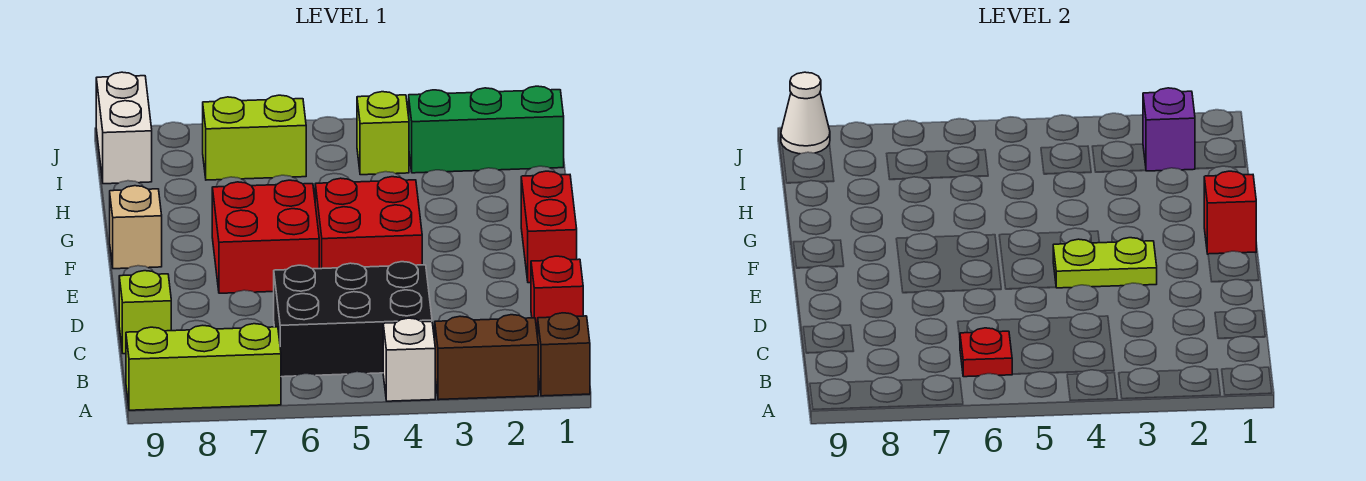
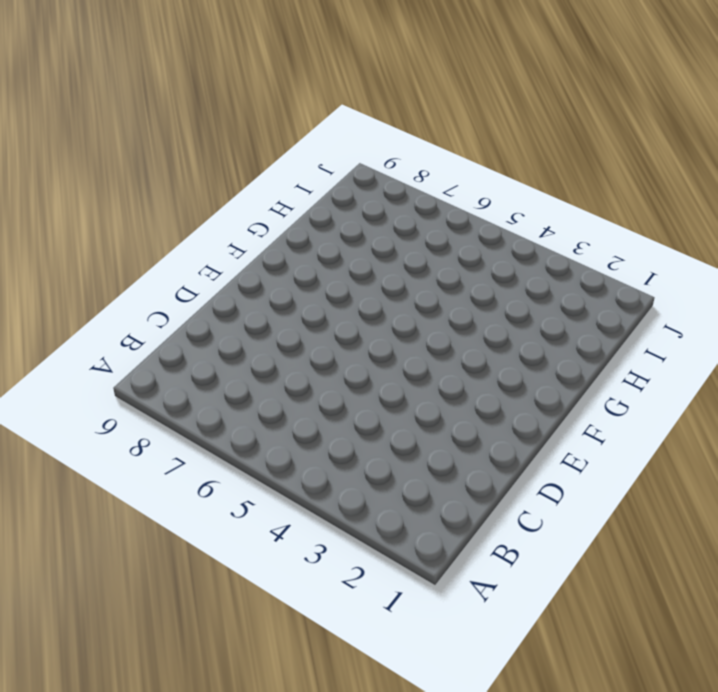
none -> brown brick A1 level 1
none -> brown brick A2:A3 level 1
none -> white brick A4 level 1

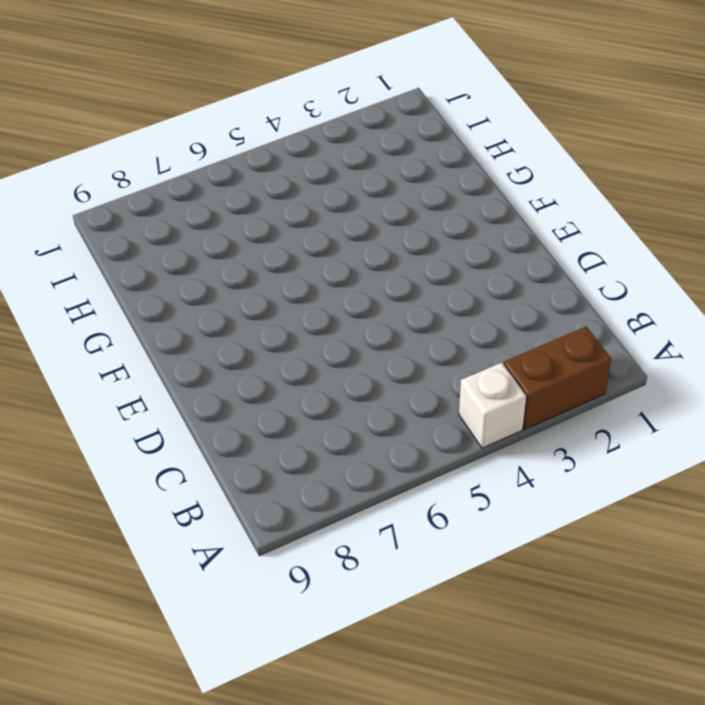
none -> brown brick A1 level 1
none -> lime brick A7:A9 level 1
none -> black brick B4:C6 level 1

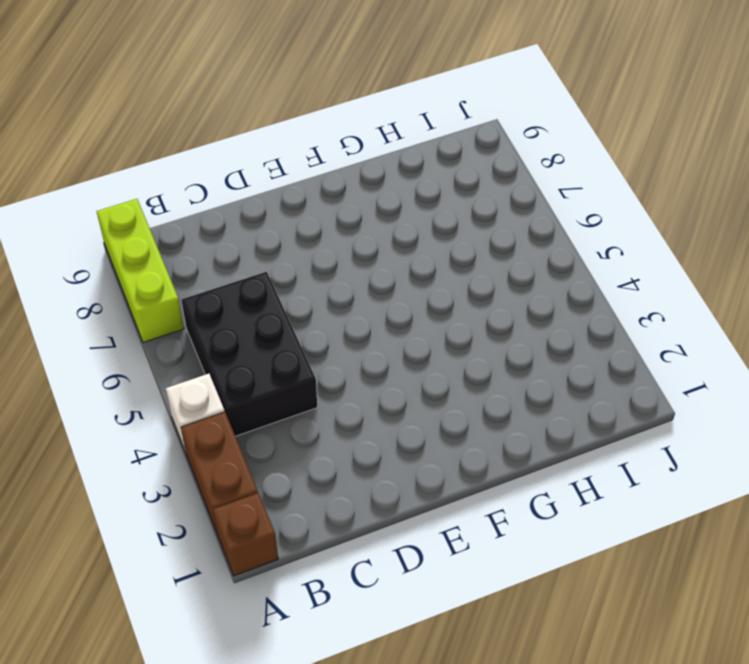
none -> red brick C1 level 1
none -> lime brick C9 level 1
none -> red brick E1:F1 level 1

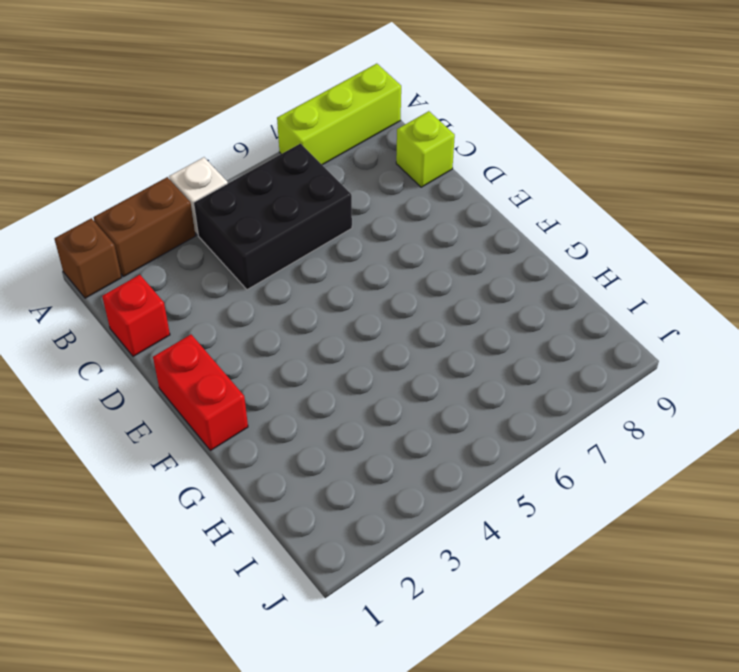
none -> red brick E4:F5 level 1
none -> red brick E6:F7 level 1
none -> tan brick F9 level 1

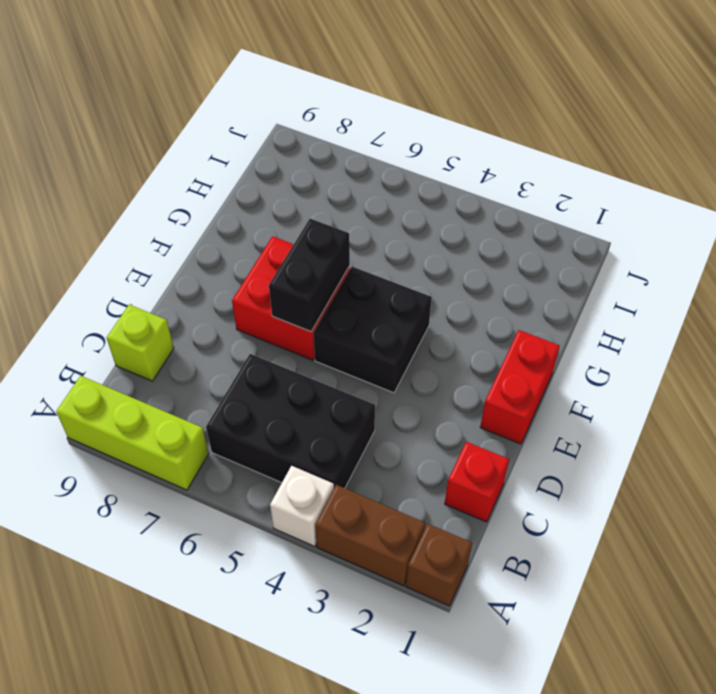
black brick E4:F5 level 1 -> red brick E4:F5 level 1
black brick E6:F6 level 2 -> none
none -> tan brick F9 level 1
none -> green brick I1:I3 level 1
none -> lime brick I4 level 1

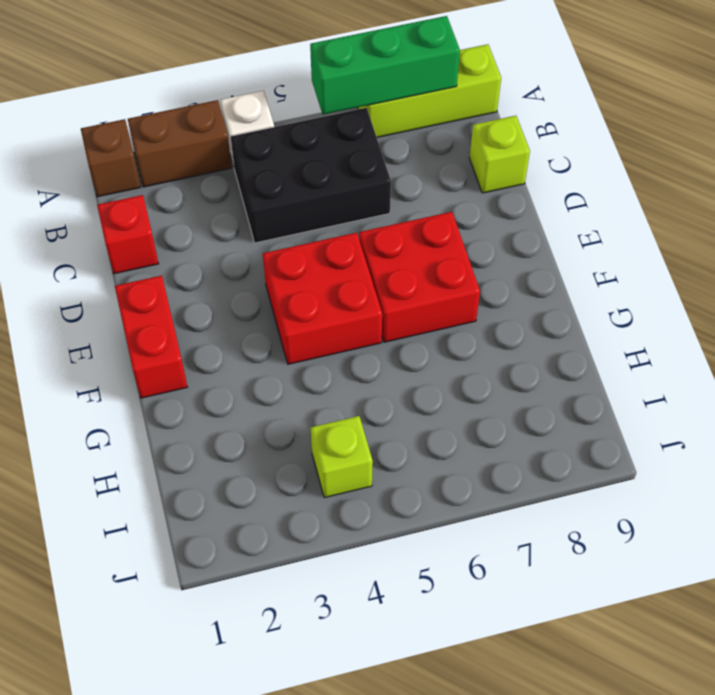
green brick A6:A8 level 2 -> green brick I1:I3 level 1
none -> tan brick F9 level 1
none -> lime brick I6:I7 level 1
none -> white brick I9:J9 level 1

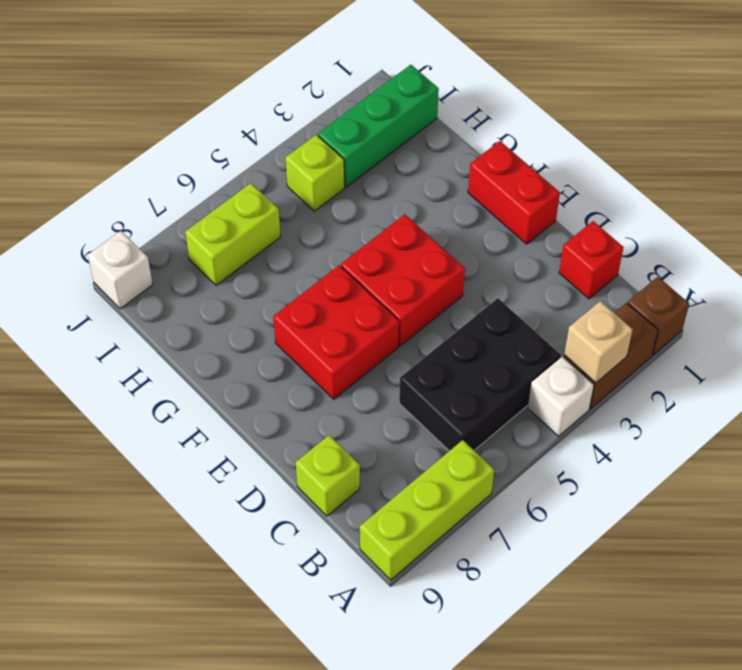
tan brick A3 level 2 -> tan brick F9 level 1
white brick J9 level 1 -> white brick I9:J9 level 1
none -> red plate B6 level 2
none -> lime plate E3:E4 level 2
none -> red brick F1 level 2

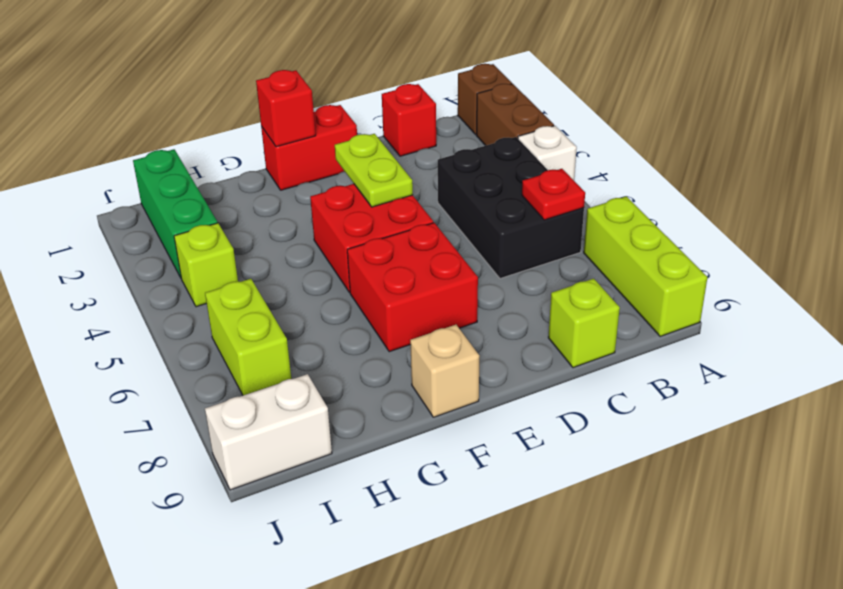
none -> purple brick I2 level 2
none -> white cone J9 level 2

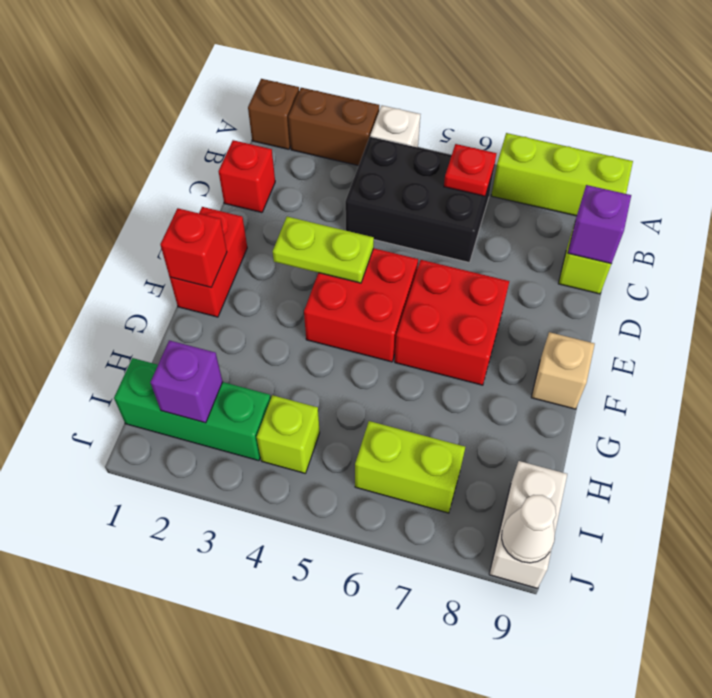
purple brick C9 level 2 -> none

